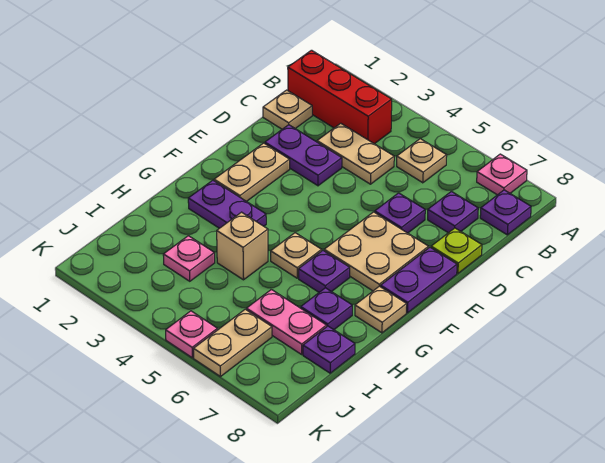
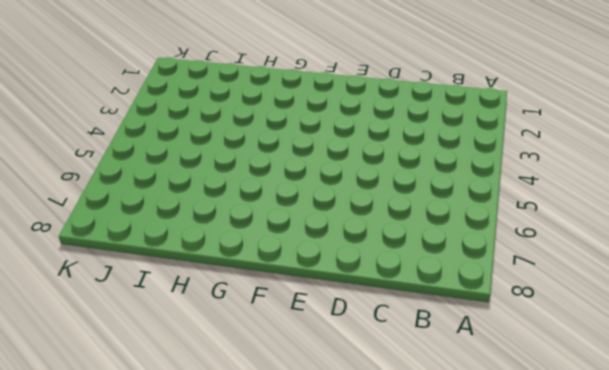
none -> pink plate A7 level 1
none -> red brick B1:B3 level 1
none -> tan plate B5 level 1

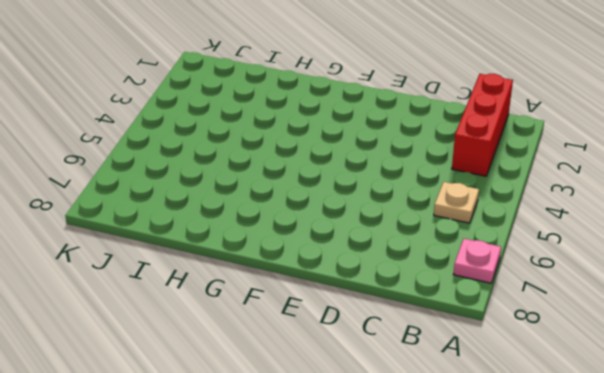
none -> purple plate B8 level 1
none -> tan plate C1 level 1
none -> tan plate C3:C4 level 1

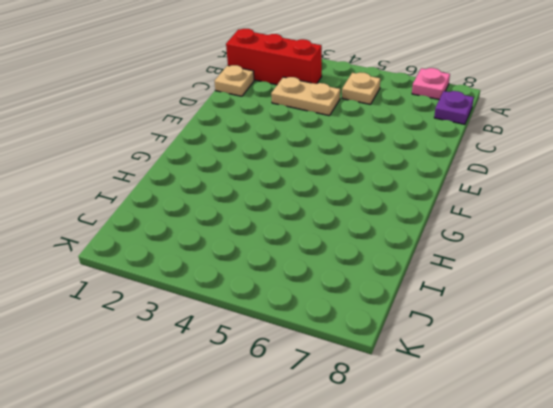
none -> purple plate C7 level 1
none -> purple plate D2:D3 level 1
none -> purple plate D6 level 1

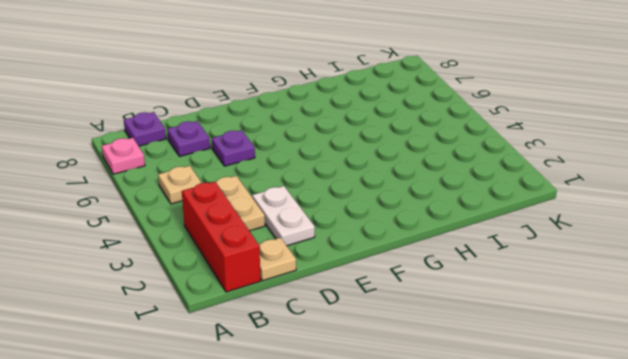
white plate D2:D3 level 1 -> purple plate D2:D3 level 1
none -> lime plate D8 level 1
none -> tan plate E2:F2 level 1
none -> tan plate E6:F7 level 1

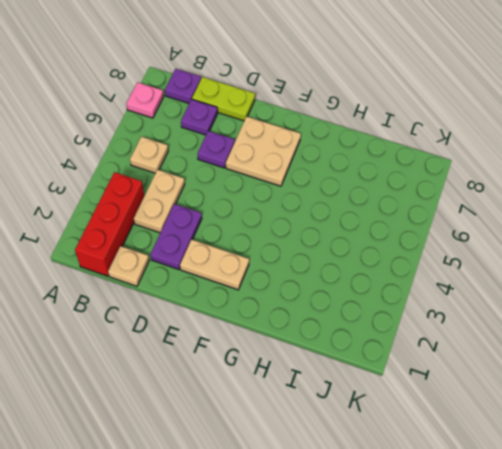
lime plate C8:D8 level 1 -> lime plate D8 level 1
none -> purple plate E8:F8 level 1
none -> purple plate G2:G3 level 1
none -> tan plate G5 level 1

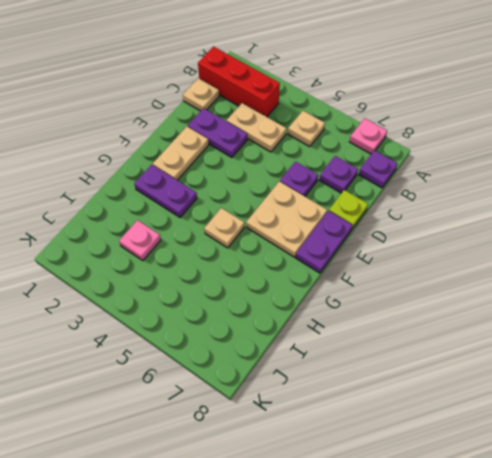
none -> purple plate G6 level 1
none -> tan plate G8 level 1
none -> tan brick H4 level 1

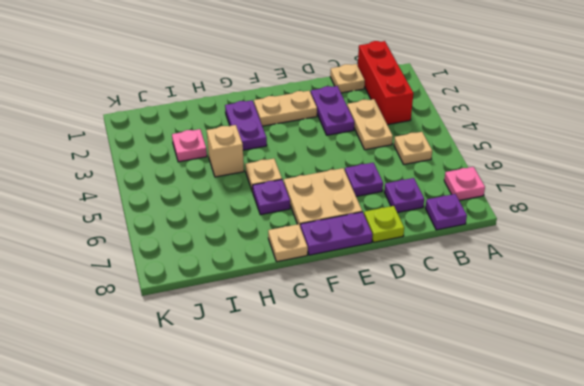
none -> purple plate H7 level 1
none -> pink plate I6:I7 level 1
none -> purple plate I8 level 1

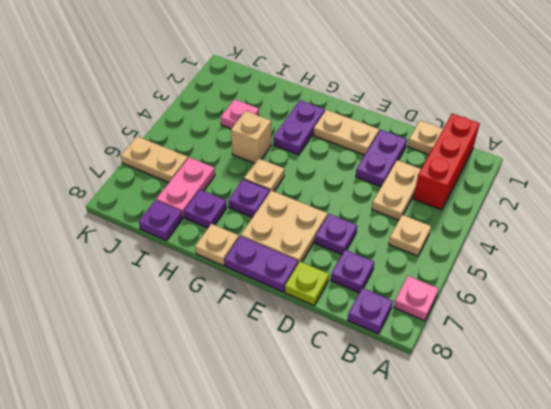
none -> pink plate K5 level 1

